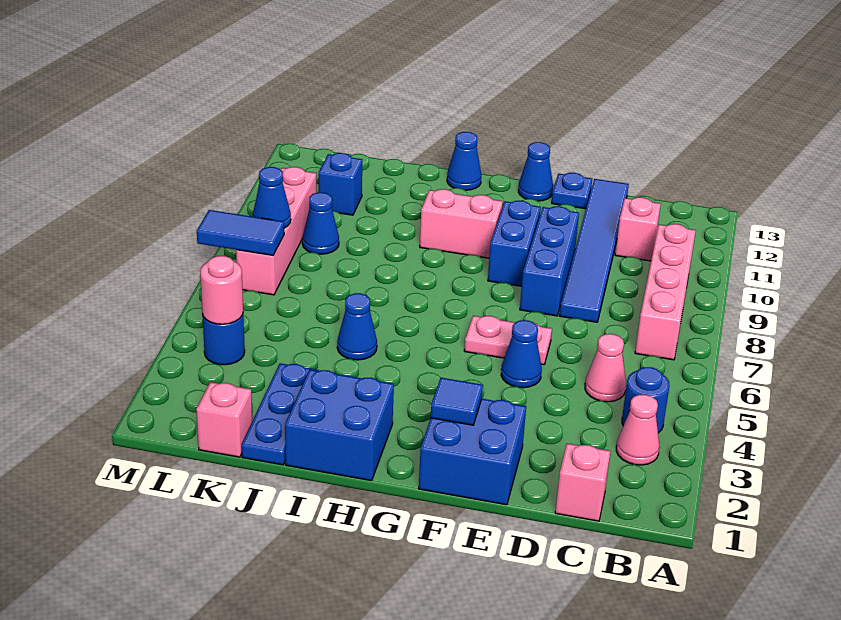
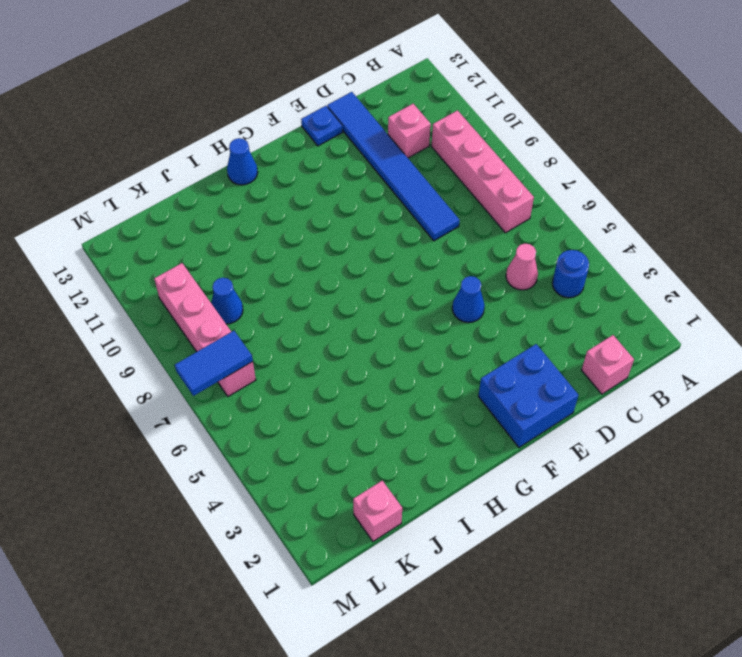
none -> pink cone B3 level 1
none -> pink plate E6:F6 level 1
none -> blue brick E8:E10 level 1

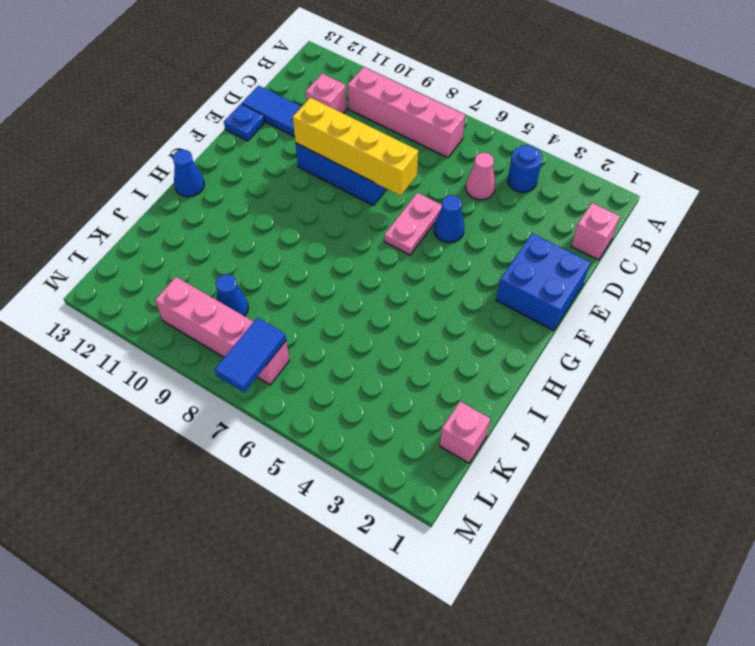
yellow brick E7:E10 level 2 -> none
none -> pink cone B3 level 1
none -> blue brick F9:F10 level 1
none -> blue cone F13 level 1

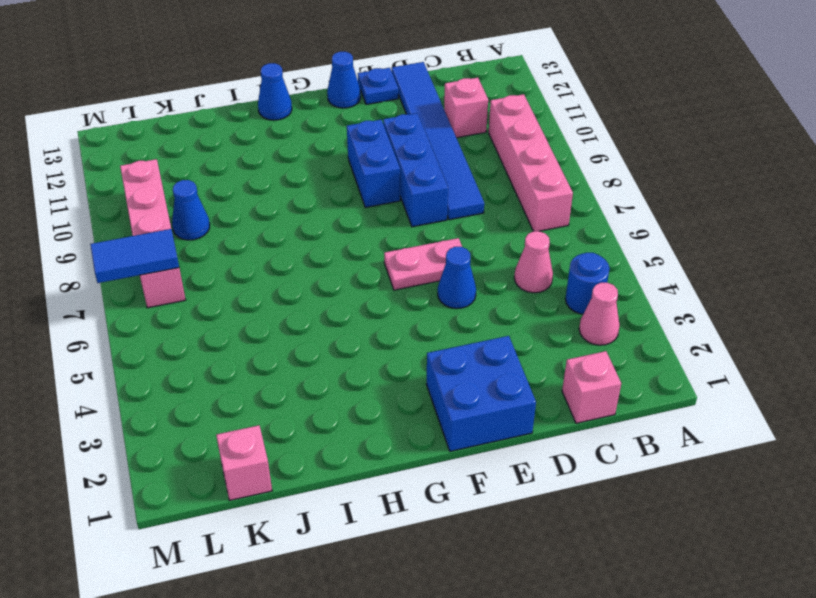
none -> pink brick G10:H10 level 1
none -> blue brick H1:I2 level 1
none -> blue cone I5 level 1

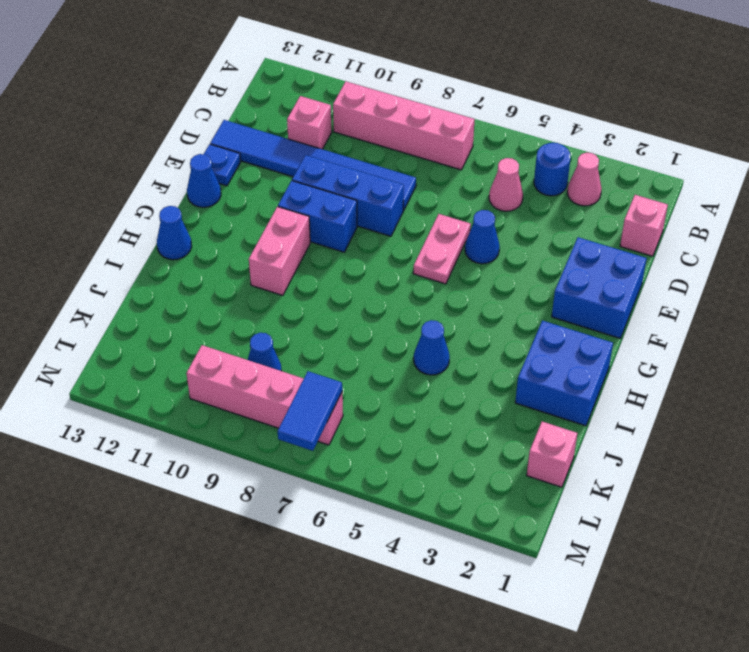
none -> blue plate J1:J3 level 1
none -> blue brick K11 level 1
none -> blue round brick L4 level 1

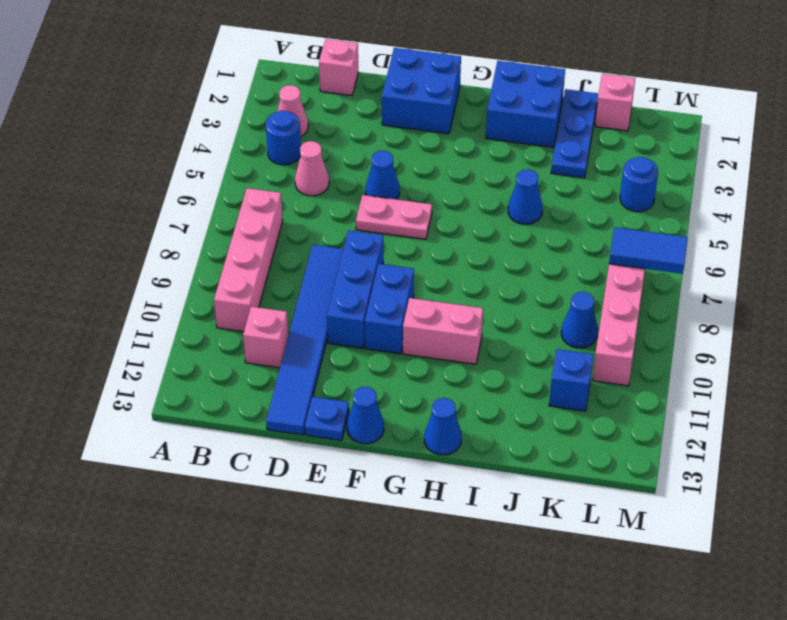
none -> blue tile F2 level 2
none -> pink round brick L4 level 2
none -> blue cone L8 level 2

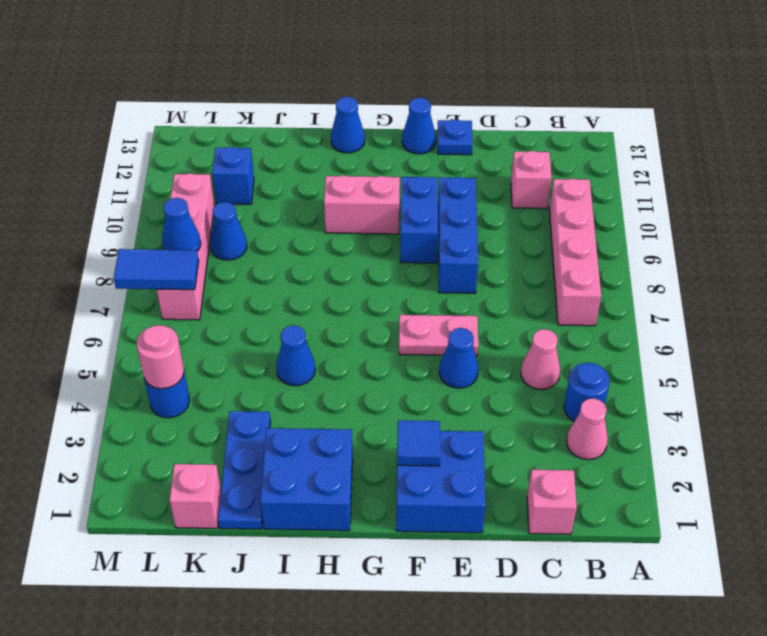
none -> blue tile D8:D13 level 1

